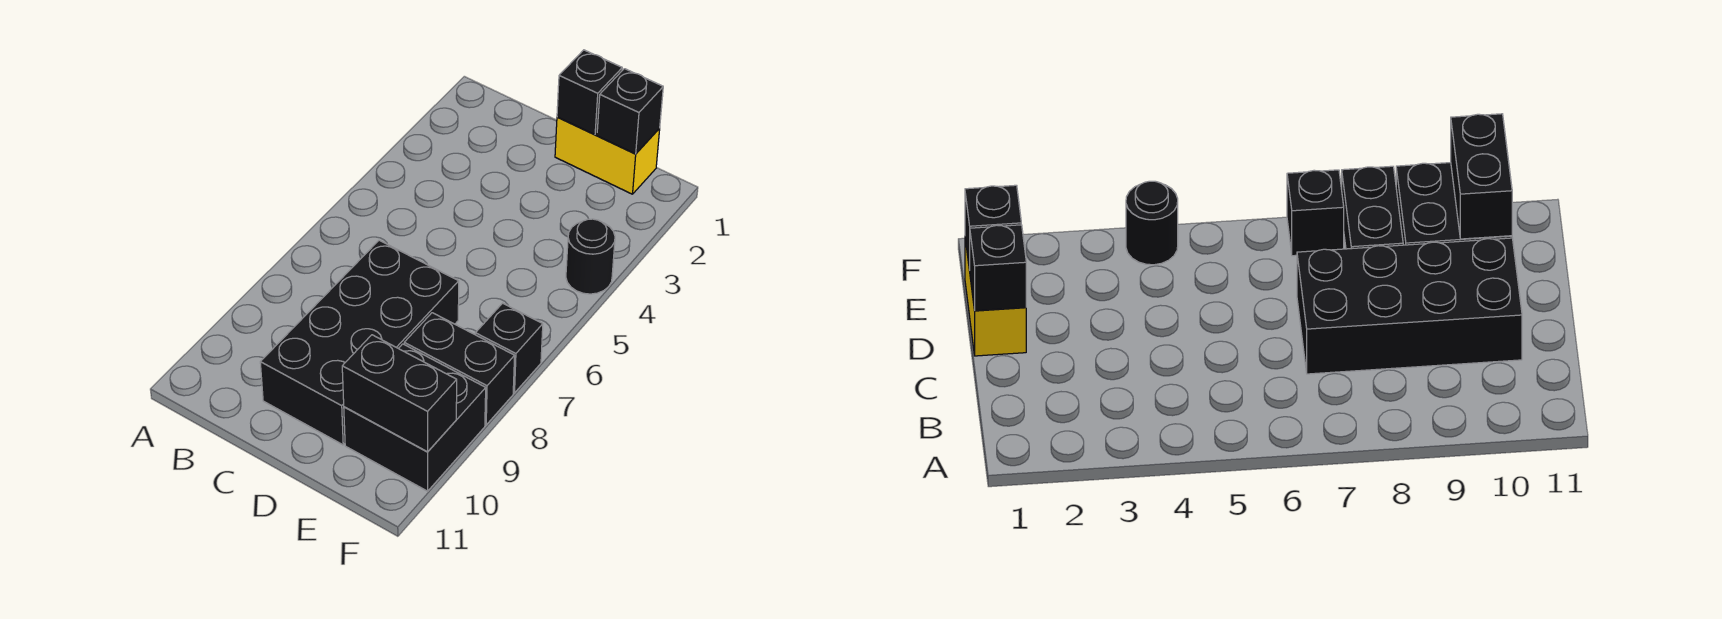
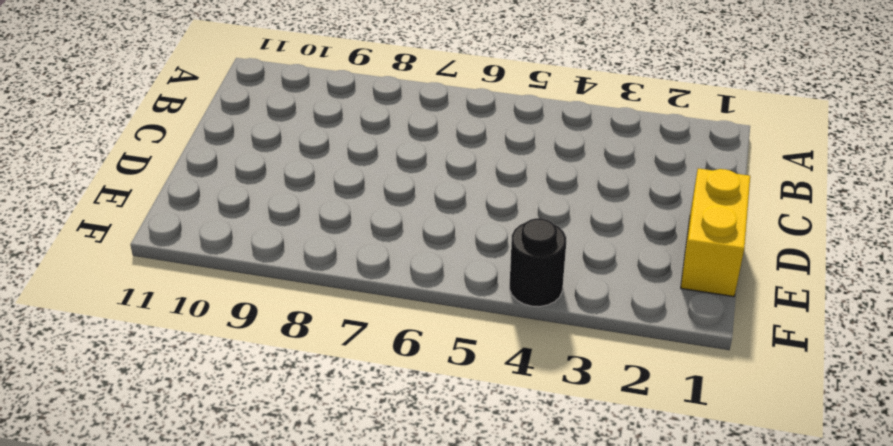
none -> black brick C7:D10 level 1
none -> black brick E8:F8 level 1

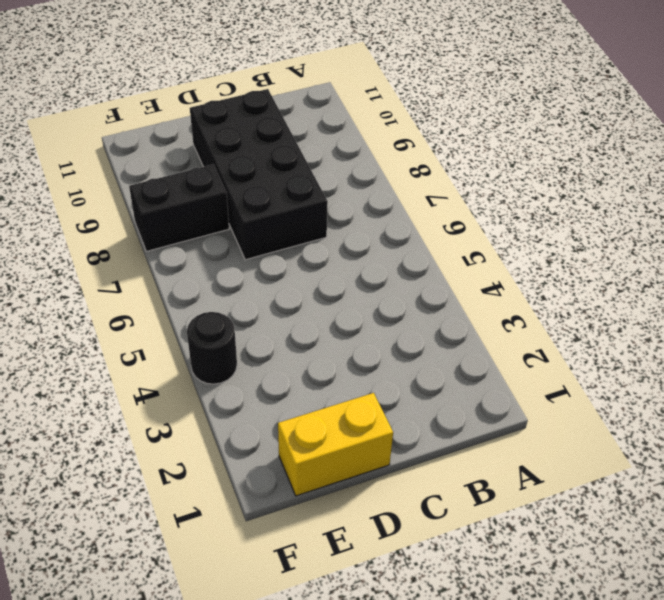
none -> black brick E9:F10 level 1
none -> black brick F7 level 1

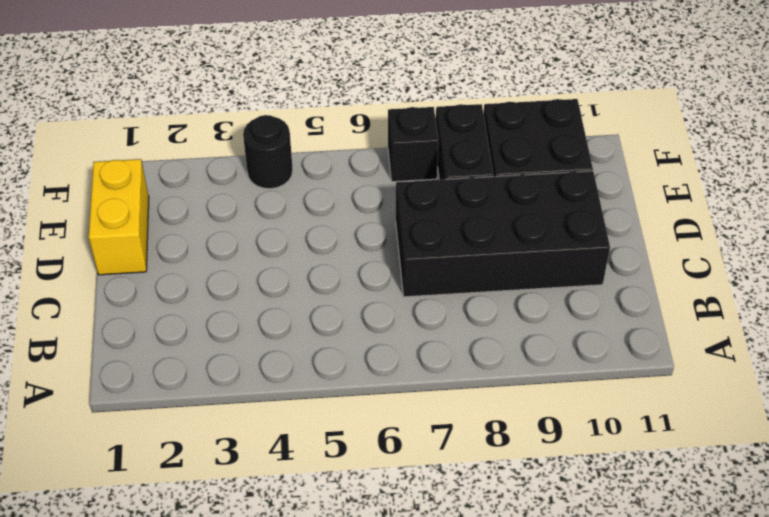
none -> black brick D1 level 2
none -> black brick E1 level 2

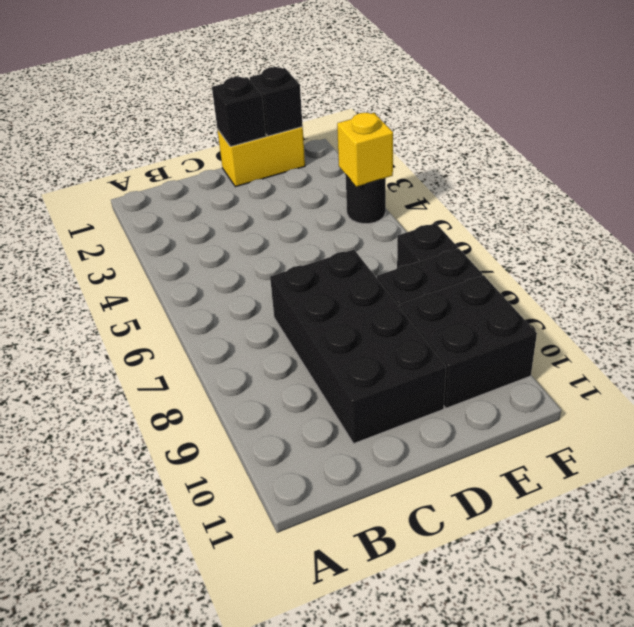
yellow brick F4 level 2 -> none
none -> black brick E10:F10 level 2

